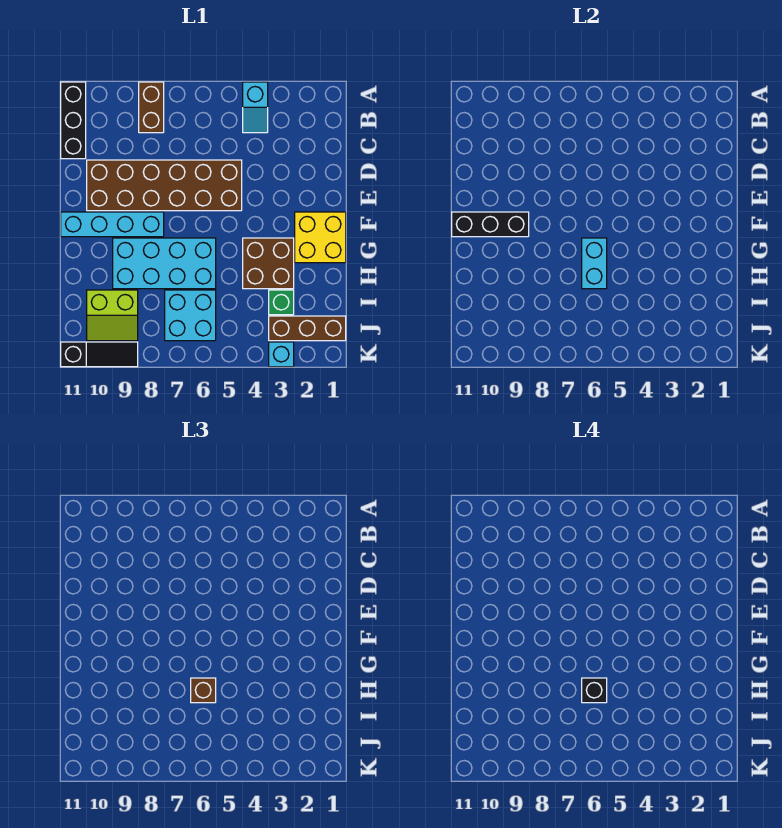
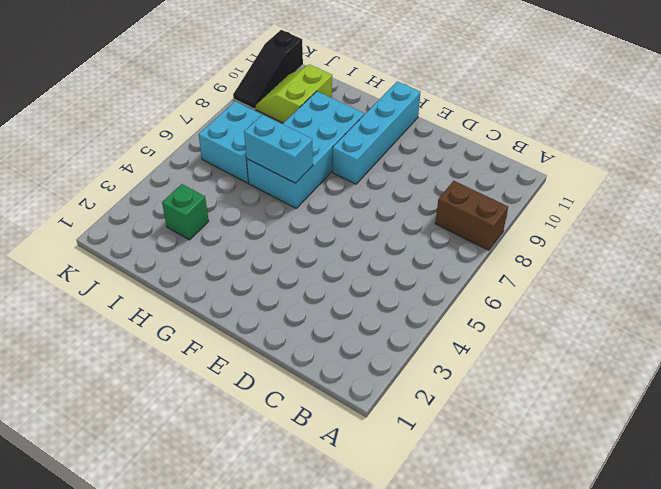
none -> cyan slope A4:B4 level 1 top A
none -> black brick A11:C11 level 1
none -> brown brick D5:E10 level 1

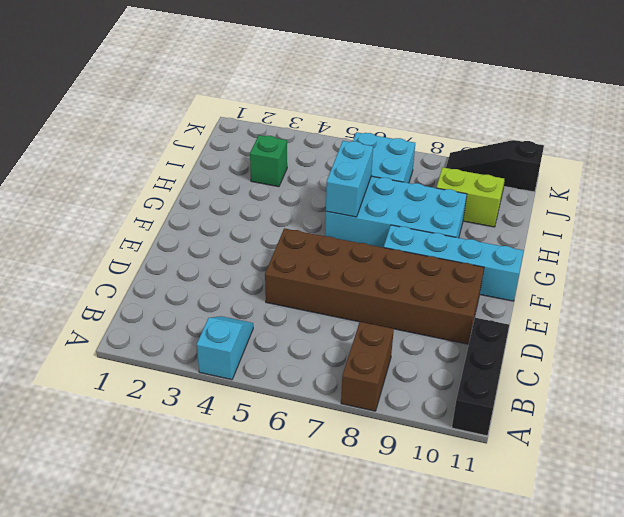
none -> yellow brick F1:G2 level 1
none -> brown brick G3:H4 level 1
none -> brown brick J1:J3 level 1

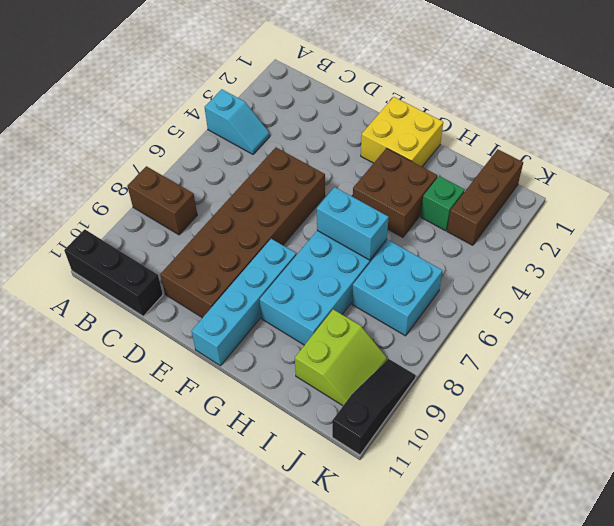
none -> cyan brick K3 level 1
none -> black brick F9:F11 level 2
none -> brown brick H6 level 3

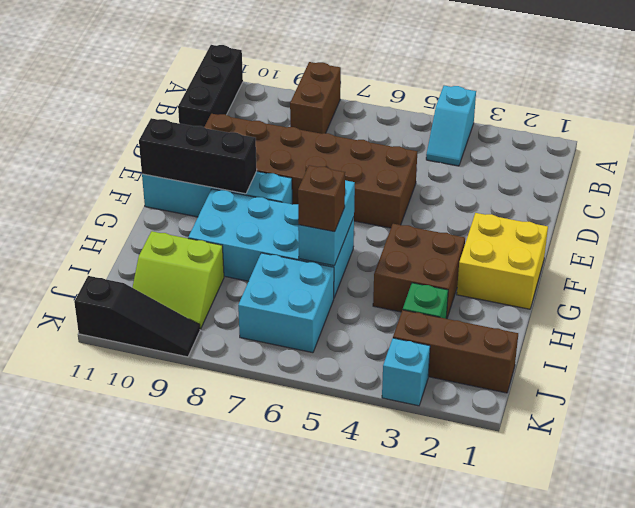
none -> black brick H6 level 4

